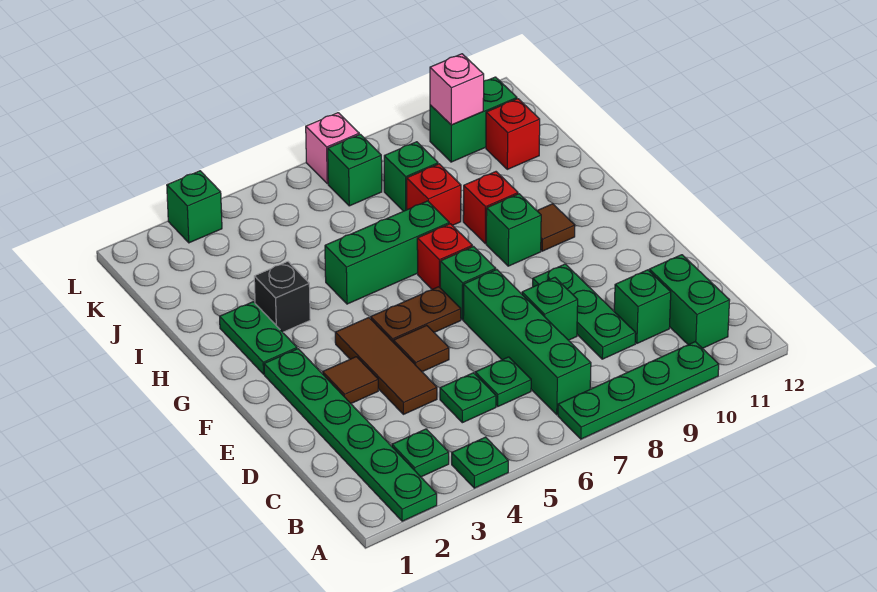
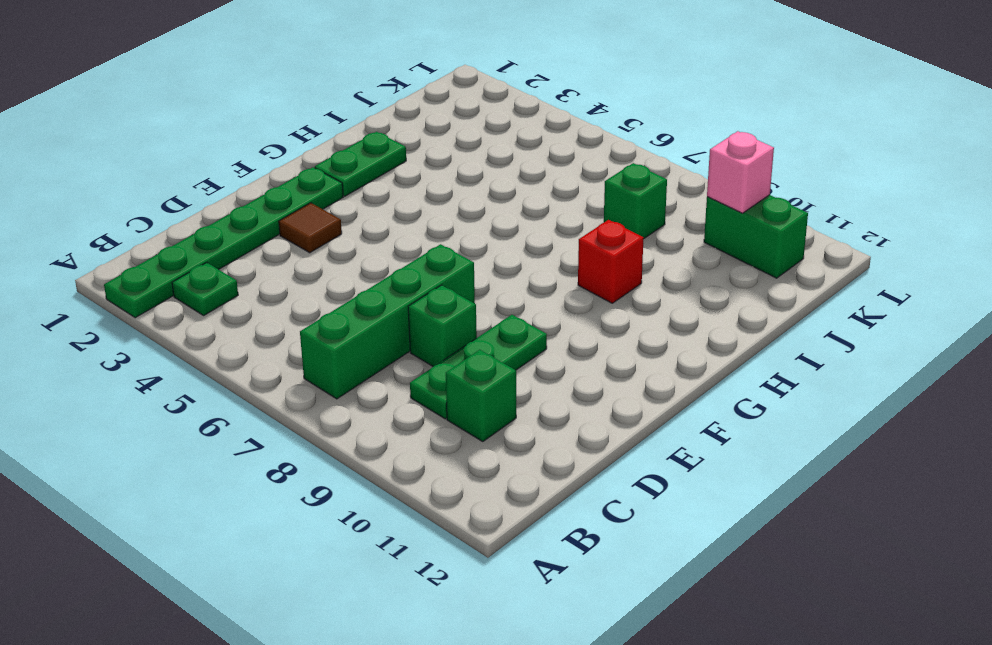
none -> green plate A4 level 1
none -> green plate A7:A10 level 1
none -> green brick B11:C11 level 1
none -> green plate C5 level 1

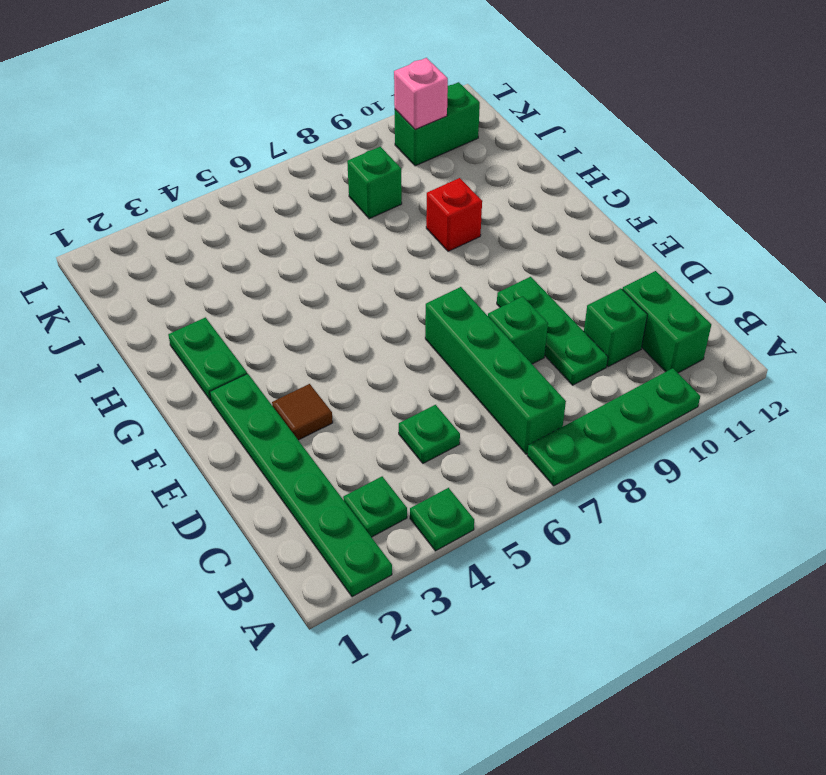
none -> green plate C6 level 1
none -> brown tile D4:F4 level 1
none -> brown tile E5 level 1
none -> brown plate F5:F6 level 1

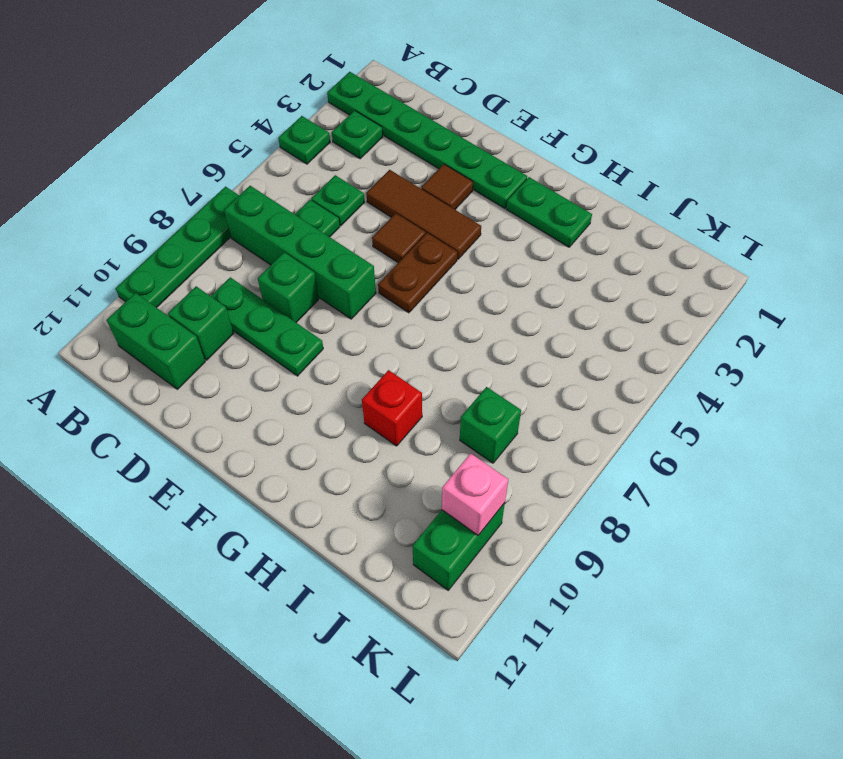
none -> green brick F7 level 1
none -> red brick G7 level 1
none -> green brick G9 level 1
none -> brown tile G10 level 1

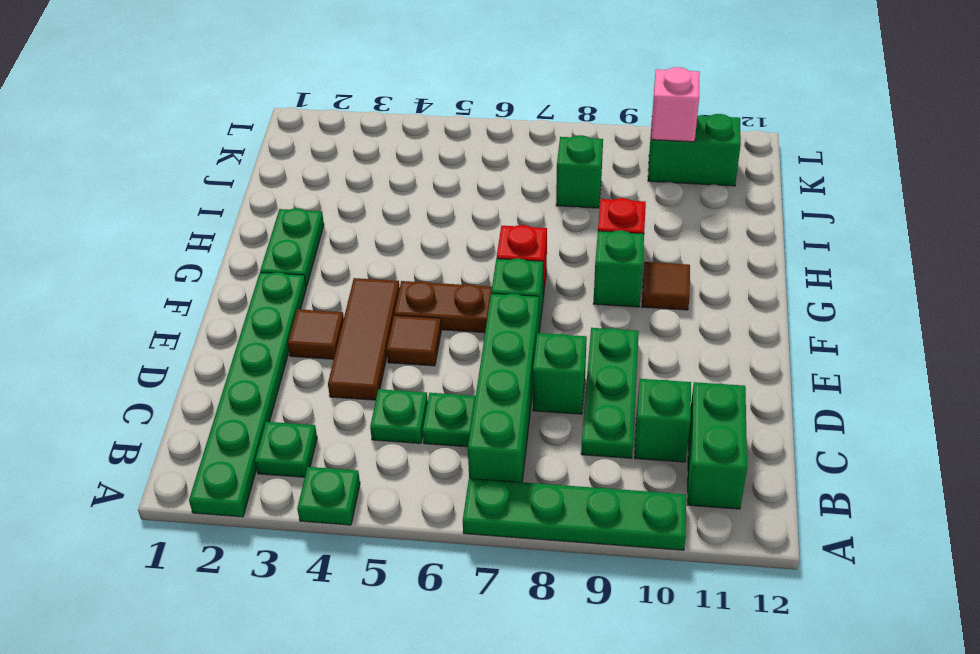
none -> black brick H3 level 1
none -> green brick H5:H7 level 1
none -> red brick I8 level 1
none -> red brick J11 level 1

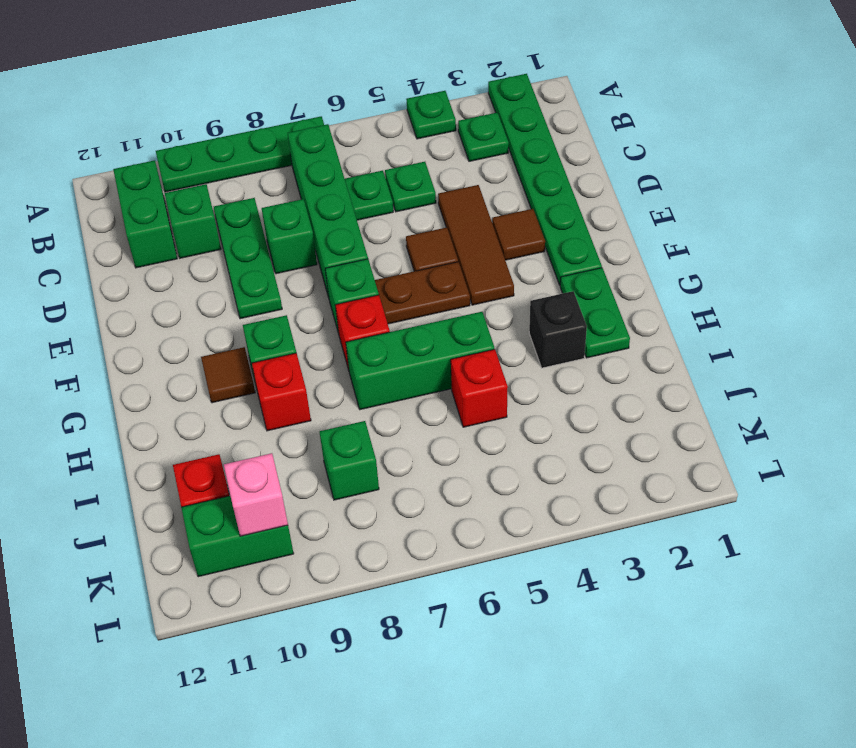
red brick I5 level 1 -> red brick I8 level 1
none -> green brick K7 level 1
none -> green brick L3 level 1
none -> pink brick L7 level 1

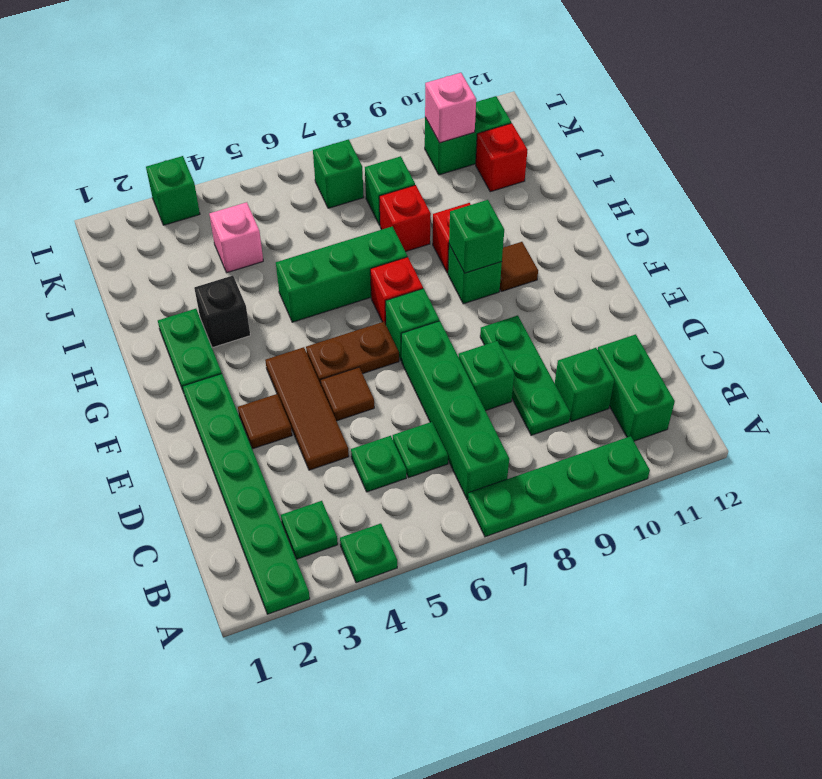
green brick G9 level 2 -> none
pink brick J4 level 1 -> pink brick L7 level 1

